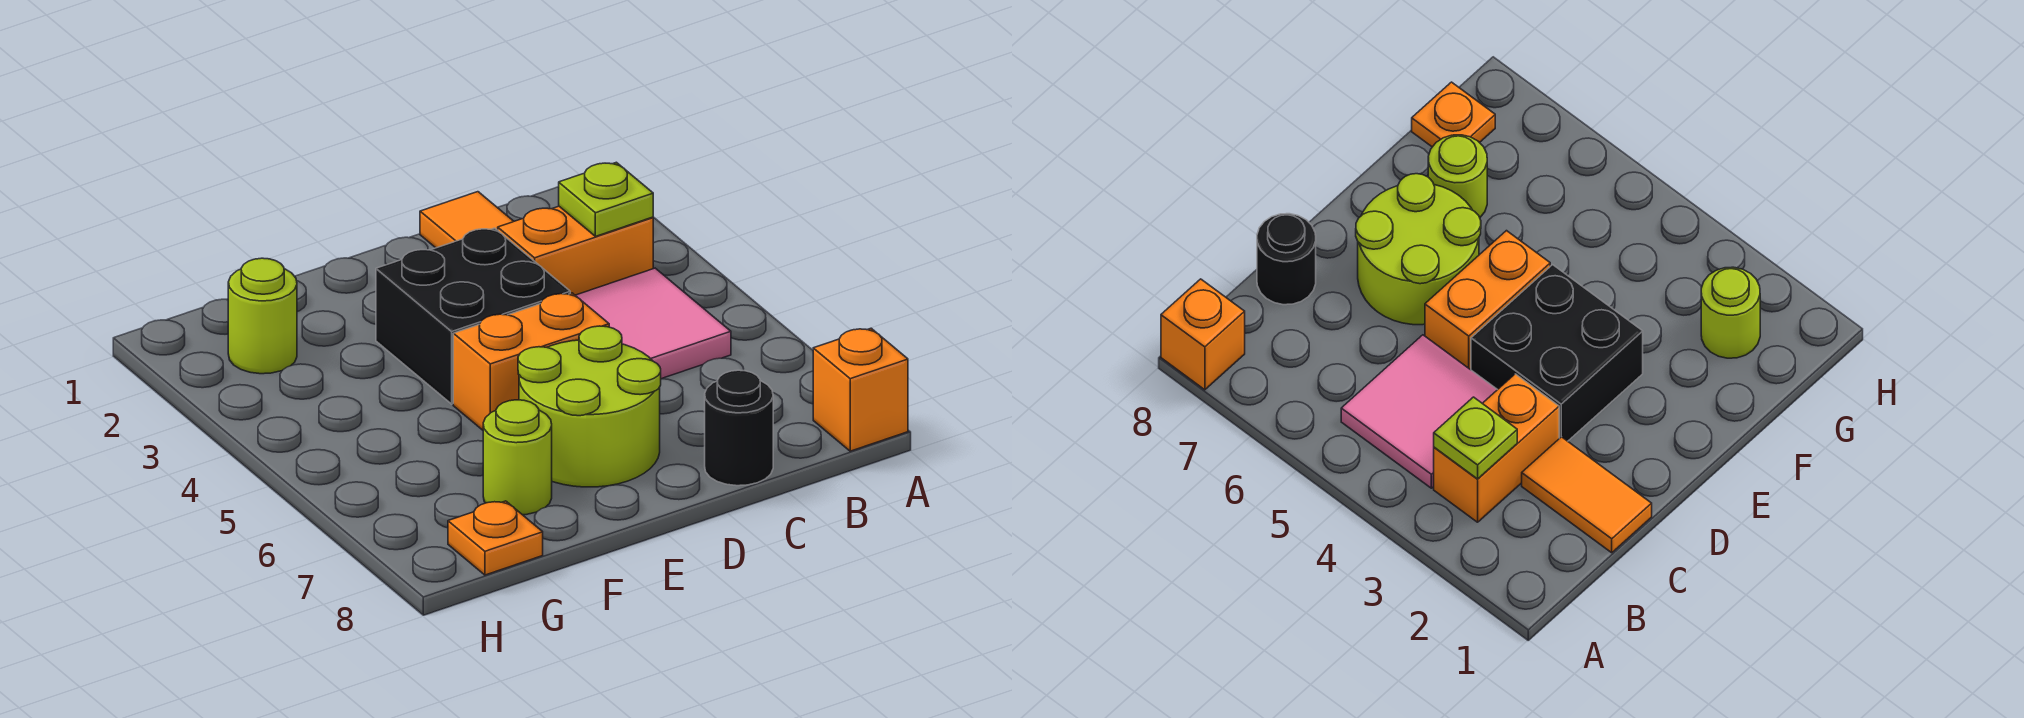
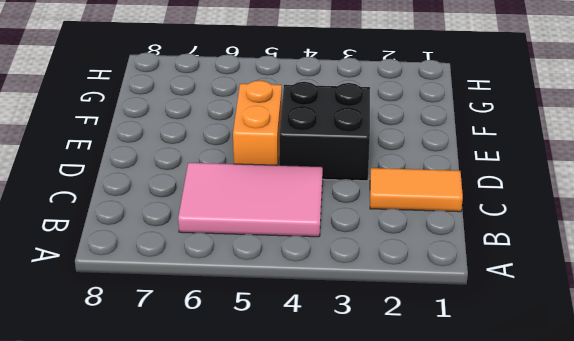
pink tile B4:C6 level 1 -> pink tile B4:C5 level 1
none -> orange brick A8 level 1
none -> orange brick B3:C3 level 1
none -> black round brick C8 level 1

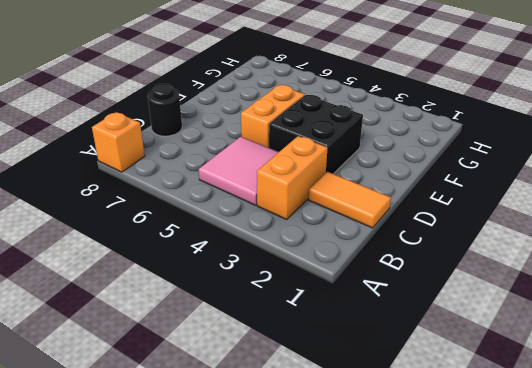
none -> lime round brick D6:E7 level 1
none -> lime round brick F7 level 1
none -> lime round brick G2 level 1

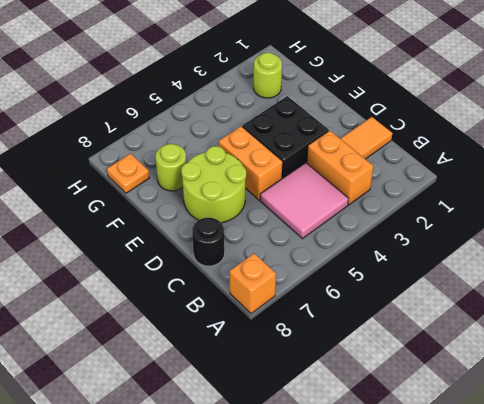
none -> lime plate B3 level 2

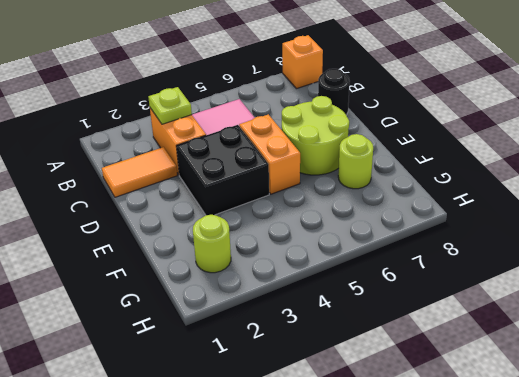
none -> orange plate G8 level 1

